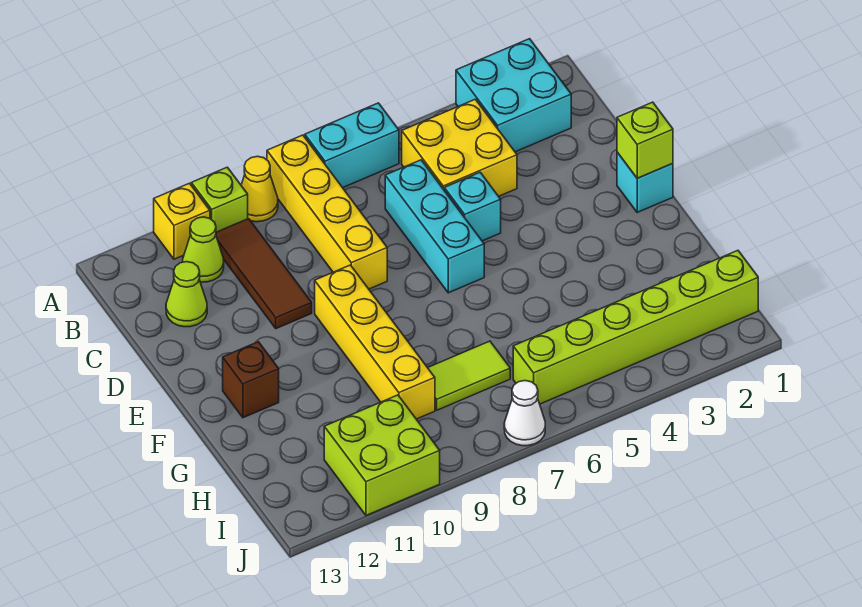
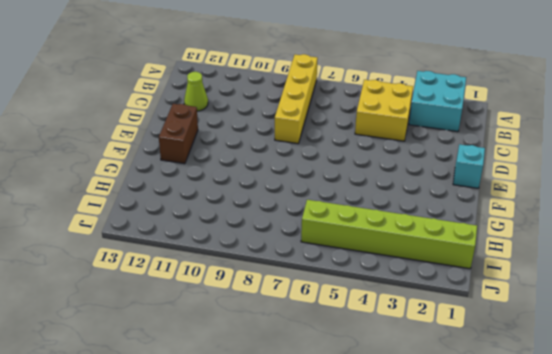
brown brick E12:F12 level 1 -> brown brick F12 level 1
none -> cyan brick A6:A7 level 1
none -> yellow cone A9 level 1
none -> lime brick A10 level 1

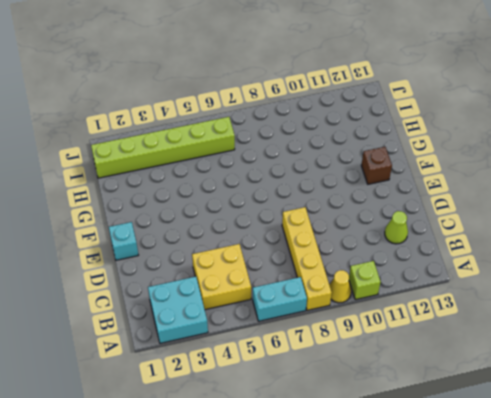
none -> yellow brick A11 level 1
none -> brown tile B10:D10 level 1
none -> lime cone B11 level 1

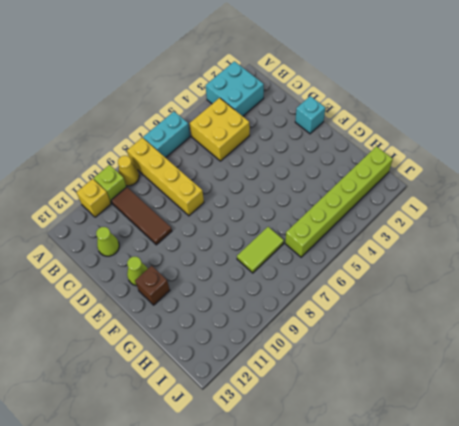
lime cone E12 level 1 -> lime cone B11 level 1
none -> cyan brick C6:E6 level 1
none -> cyan brick D5 level 1
none -> yellow brick E9:H9 level 1

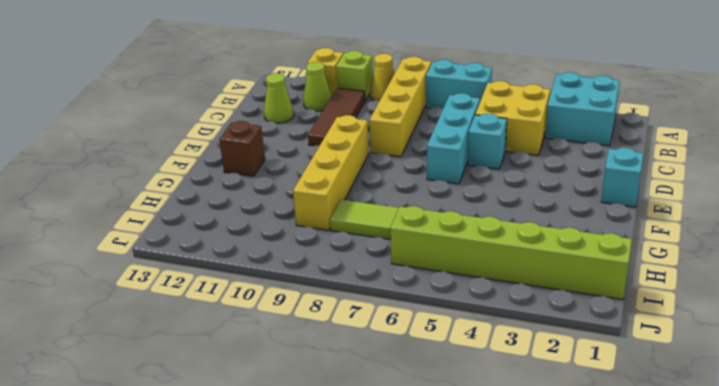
none -> lime brick I10:J11 level 1
none -> white cone J7 level 1
none -> lime brick E1 level 2

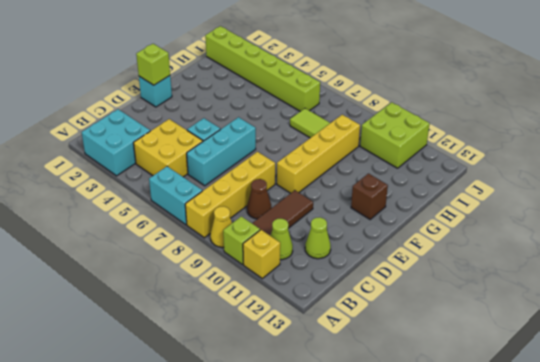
brown cone C9 level 1 -> none
none -> white cone J7 level 1

